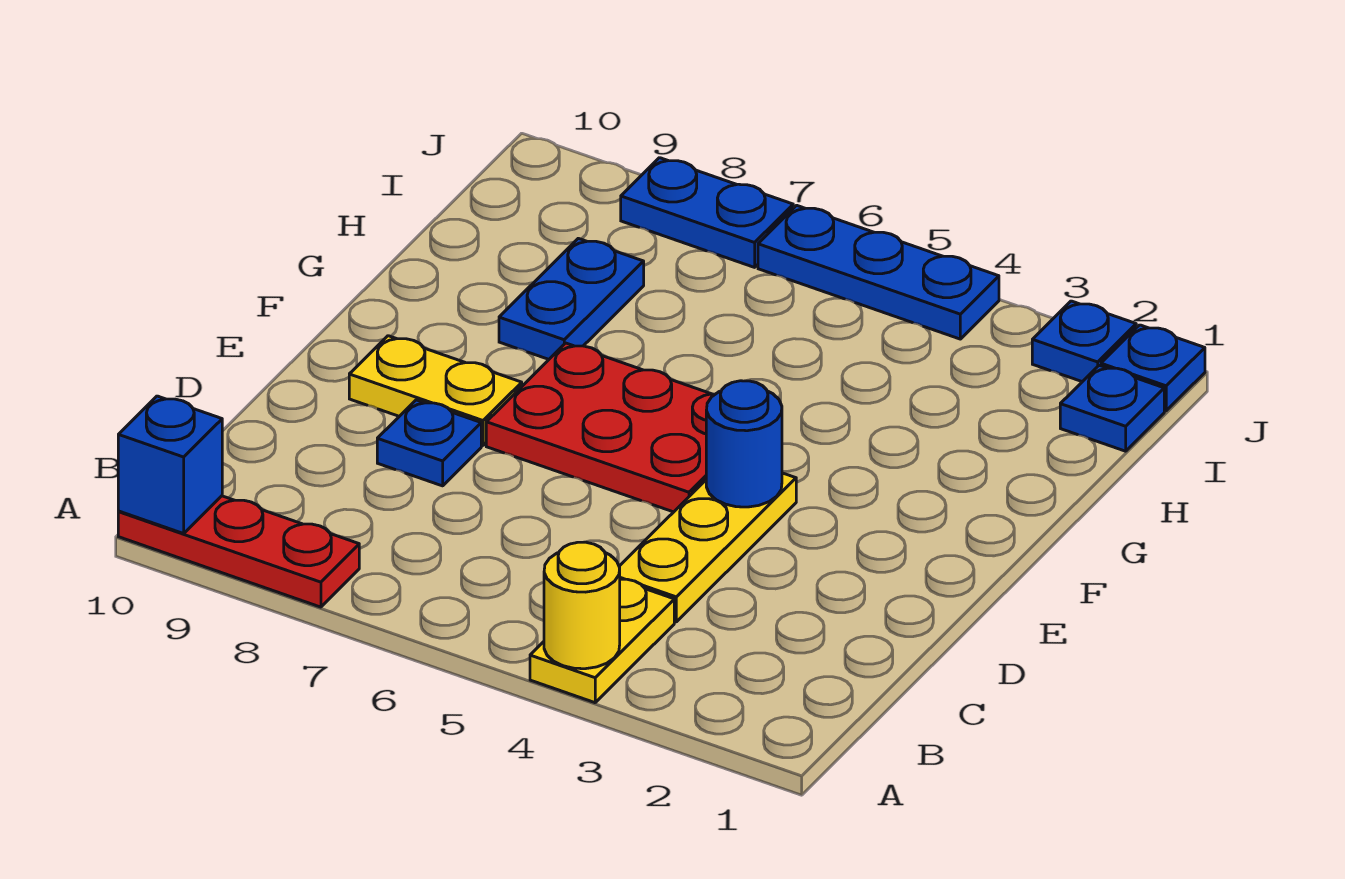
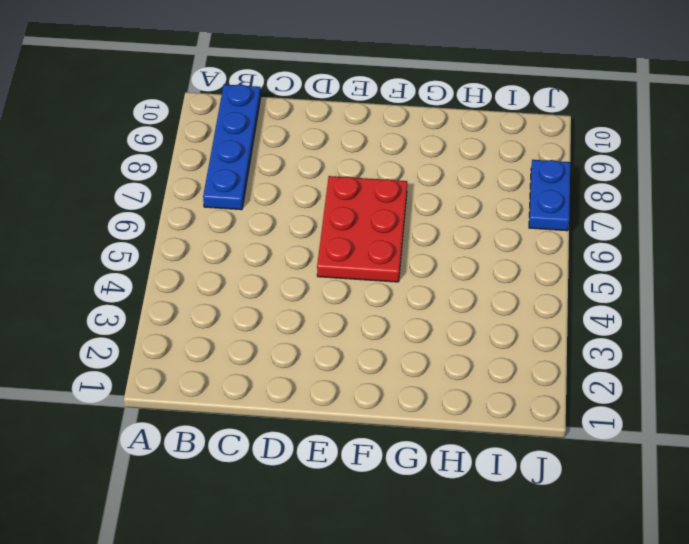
blue plate B7:B10 level 1 -> none
none -> yellow plate A4:B4 level 1
none -> red plate A8:A10 level 1
none -> yellow plate C4:E4 level 1

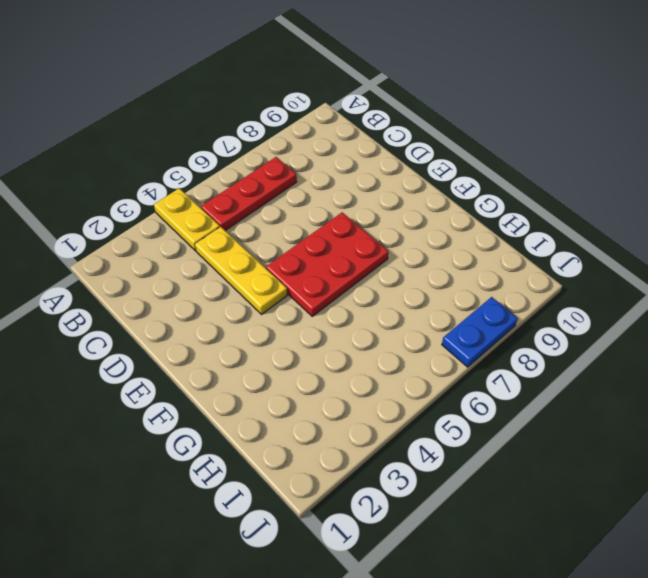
red plate B5:B7 level 1 -> red plate A8:A10 level 1
none -> blue plate D8 level 1
none -> yellow plate E8:E9 level 1
none -> blue plate G8:H8 level 1

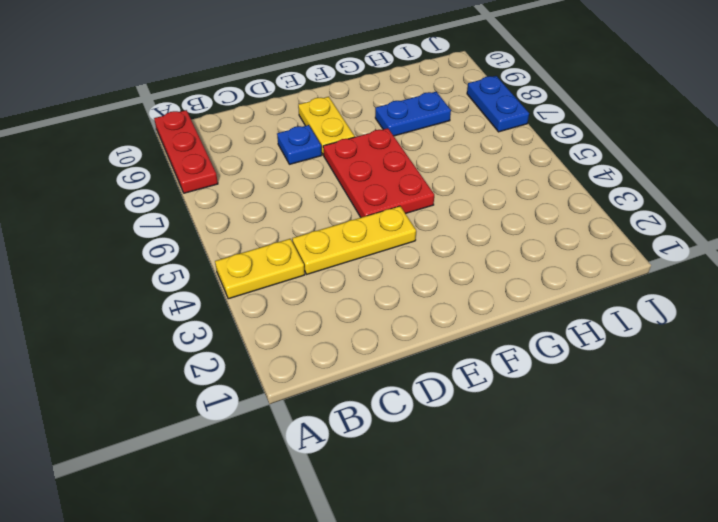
none -> blue plate I1 level 1
none -> blue plate J1 level 1
none -> blue plate J2 level 1

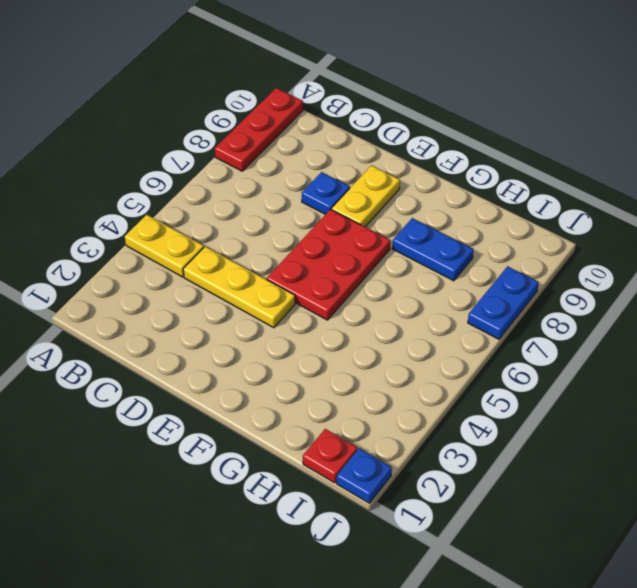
red plate I1 level 1 -> blue plate I1 level 1
none -> blue plate J2 level 1
none -> blue plate J4:J6 level 1
none -> yellow round brick A4 level 2

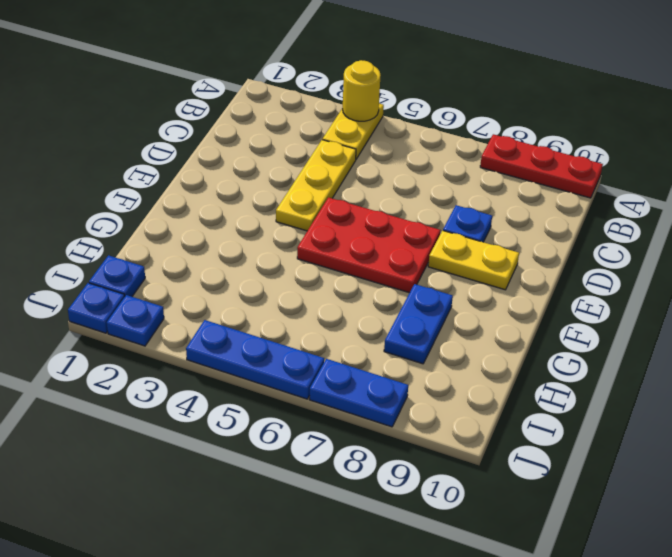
none -> blue brick A10 level 2
none -> blue round brick E4 level 2

